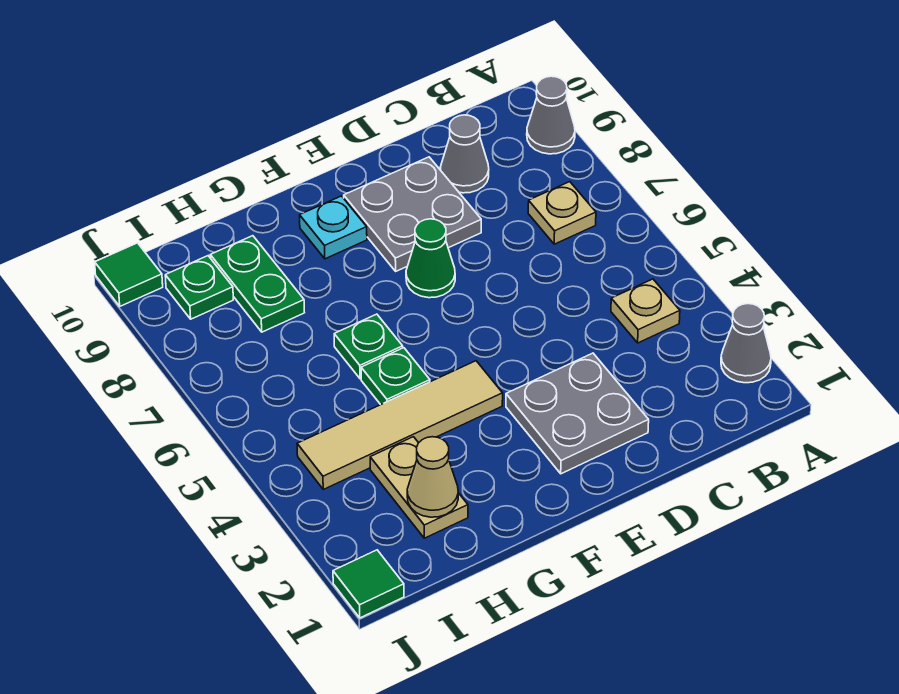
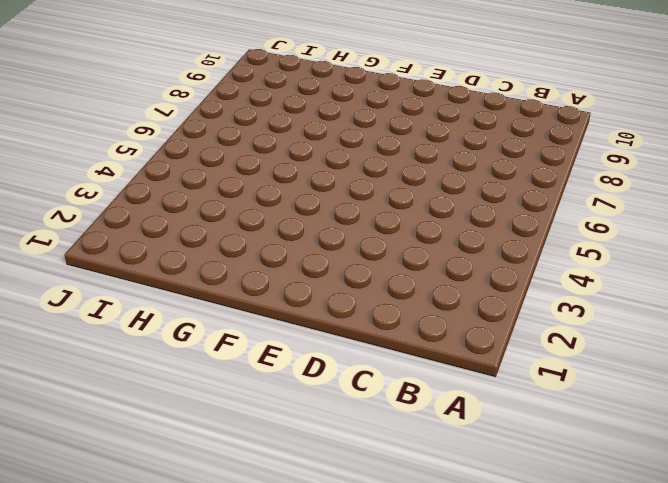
none -> grey cone A2 level 1
none -> grey cone A9 level 1
none -> tan plate B4 level 1

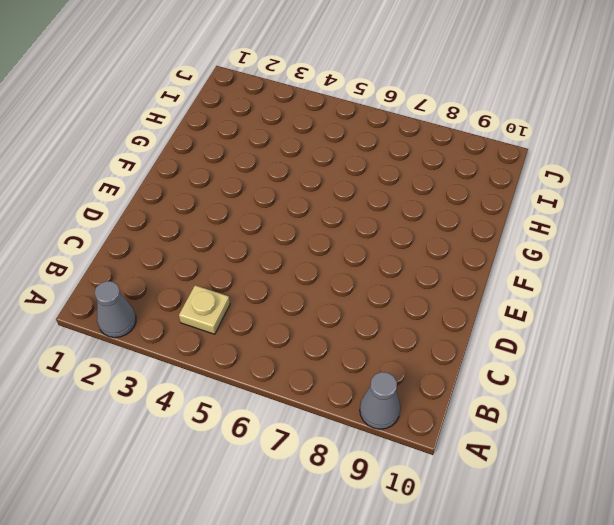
none -> tan plate B7 level 1
none -> grey cone C9 level 1
none -> grey plate D2:E3 level 1

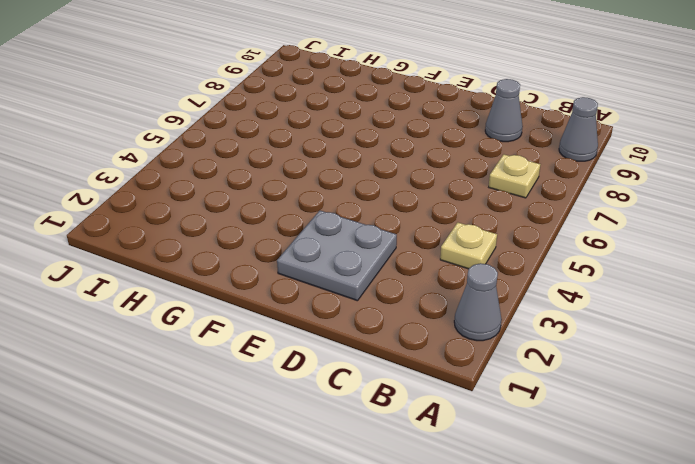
none -> grey plate D8:E9 level 1
none -> green cone E7 level 1
none -> tan tile F4:I4 level 1

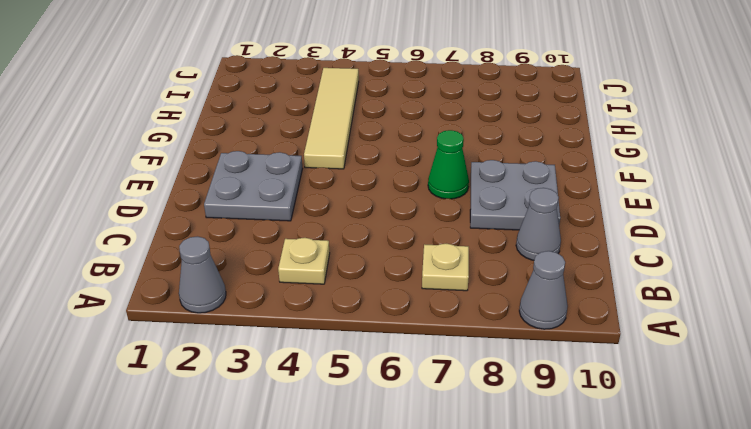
none -> cyan plate F9 level 1
none -> green plate G5 level 1
none -> green plate G6 level 1

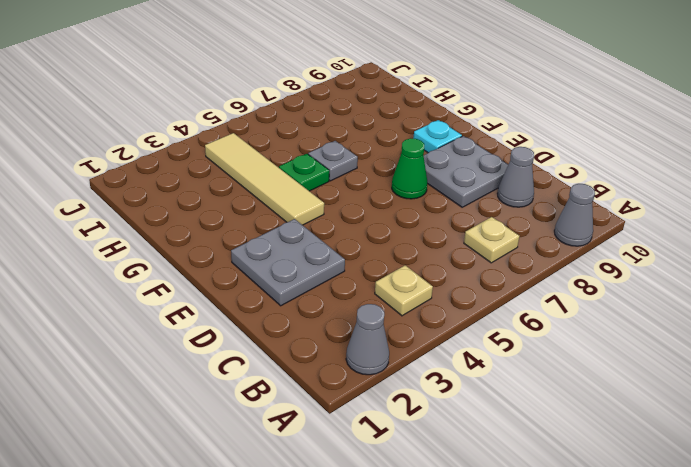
grey plate G6 level 1 -> green plate G6 level 1
none -> tan plate H2:H3 level 1
none -> green plate H8:H9 level 1
none -> green plate I9 level 1

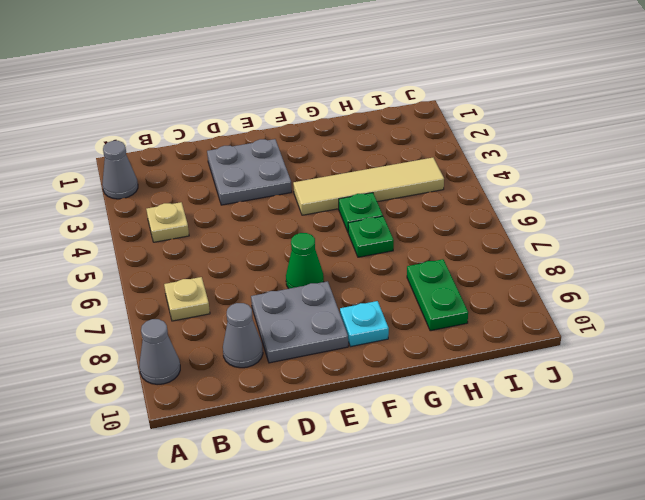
none -> tan plate H2:H3 level 1
none -> green plate I9 level 1
none -> green tile J1 level 1

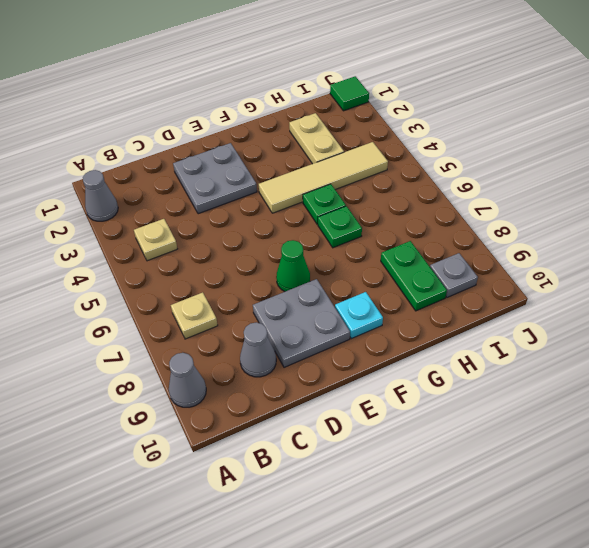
grey plate I9 level 1 -> green plate I9 level 1
none -> green tile J10 level 1
none -> tan cone H2 level 2

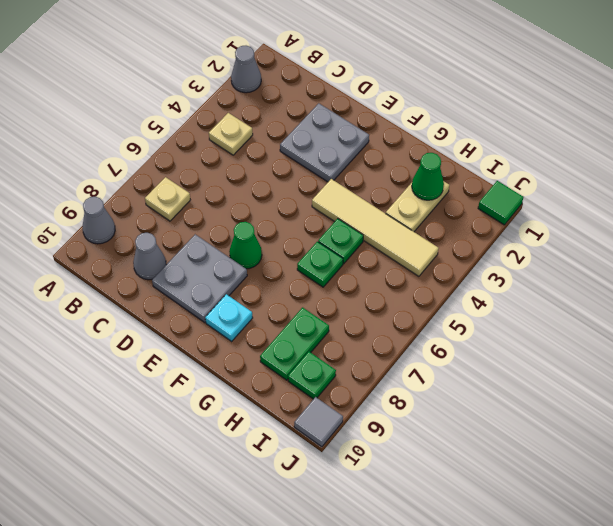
green cone H2 level 2 -> tan cone H2 level 2
grey tile J10 level 1 -> green tile J10 level 1

